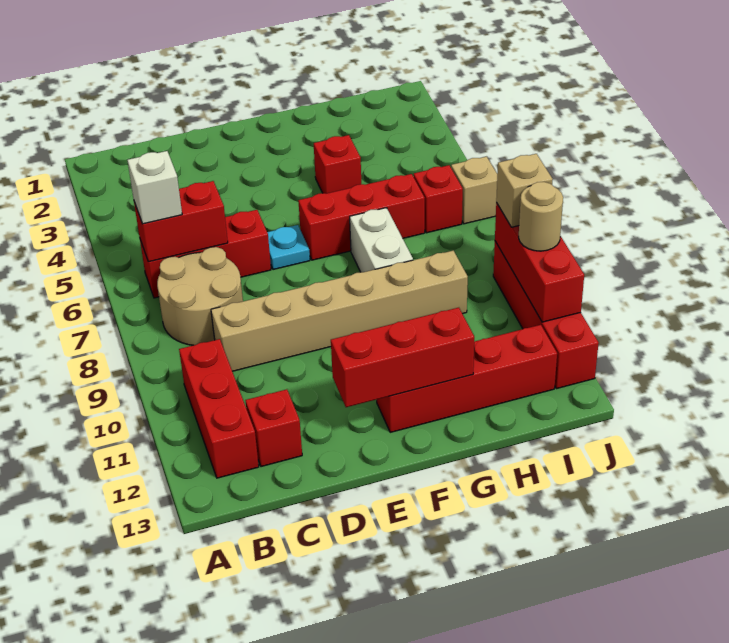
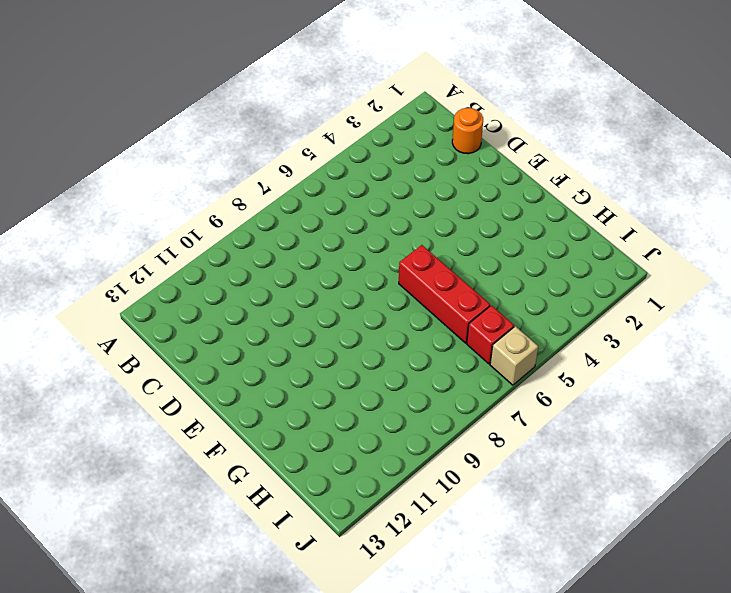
orange round brick C1 level 1 -> none
none -> red brick B6:D6 level 1
none -> tan round brick B7:C8 level 1
none -> red brick B10:B12 level 1

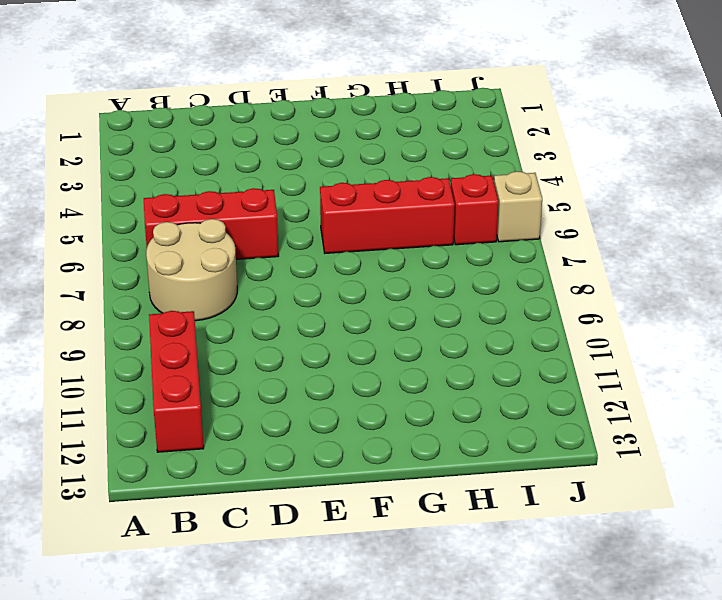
none -> tan brick C9:H9 level 1
none -> red brick C12 level 1
none -> cyan plate E6 level 1

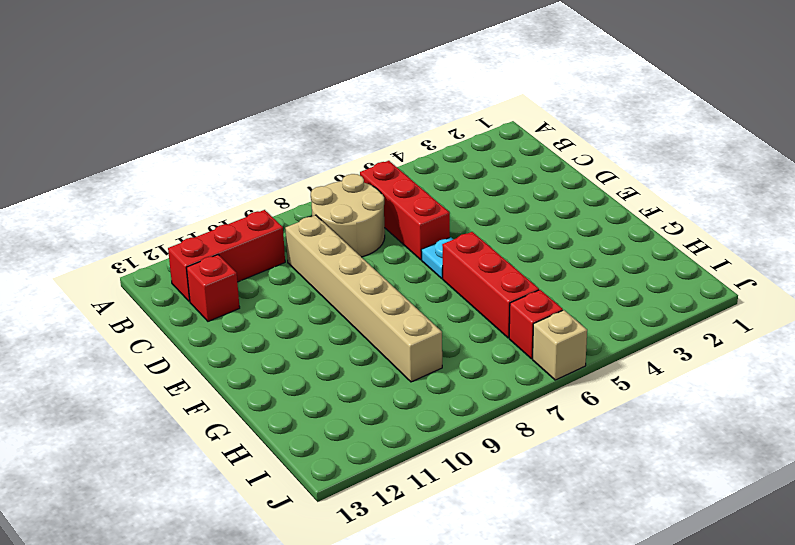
none -> red brick F12:I12 level 1
none -> red brick G4 level 1
none -> white brick G7:G8 level 1

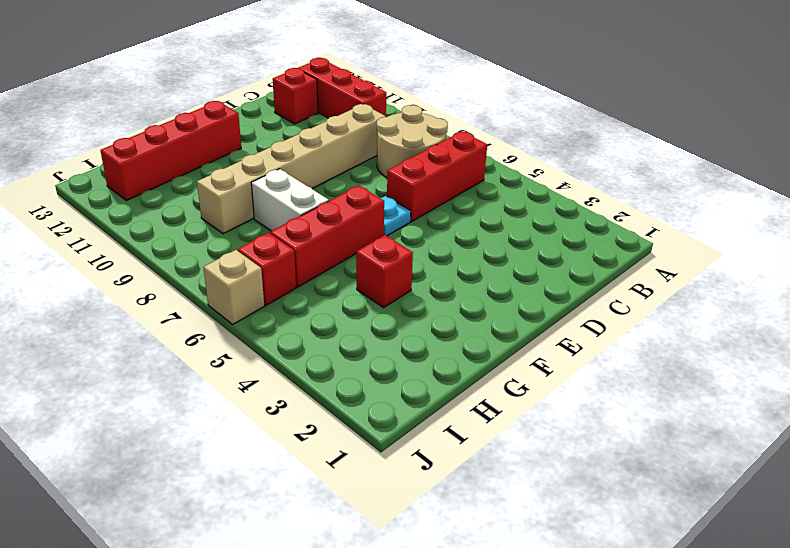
none -> red brick J9:J12 level 1
none -> red brick B6:C6 level 2
none -> red brick E12:G12 level 2

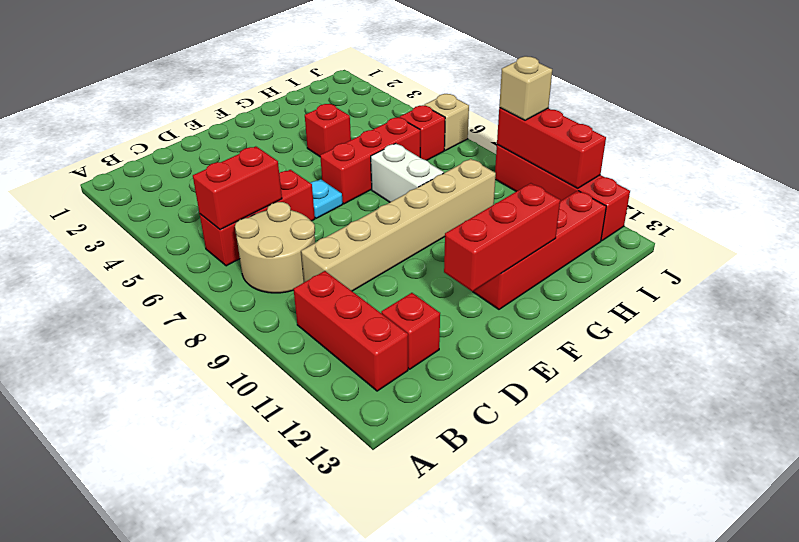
none -> white brick B6 level 3
none -> tan round brick J10 level 3

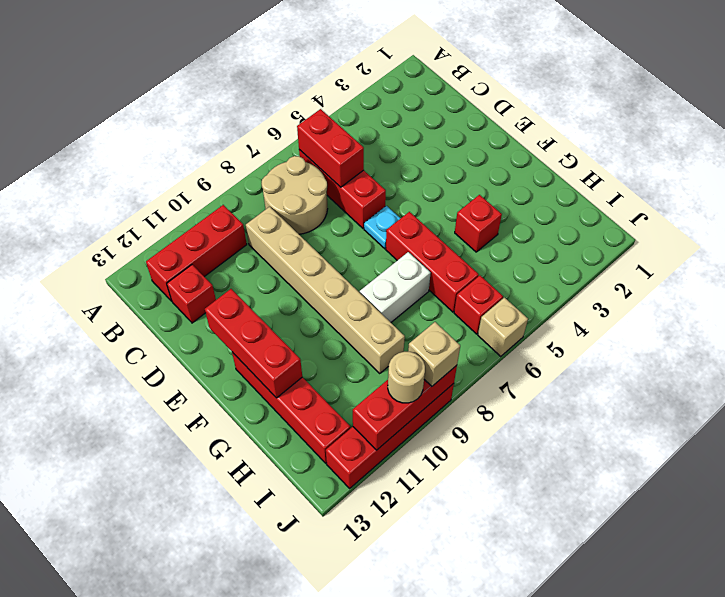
none -> white brick B6 level 3

